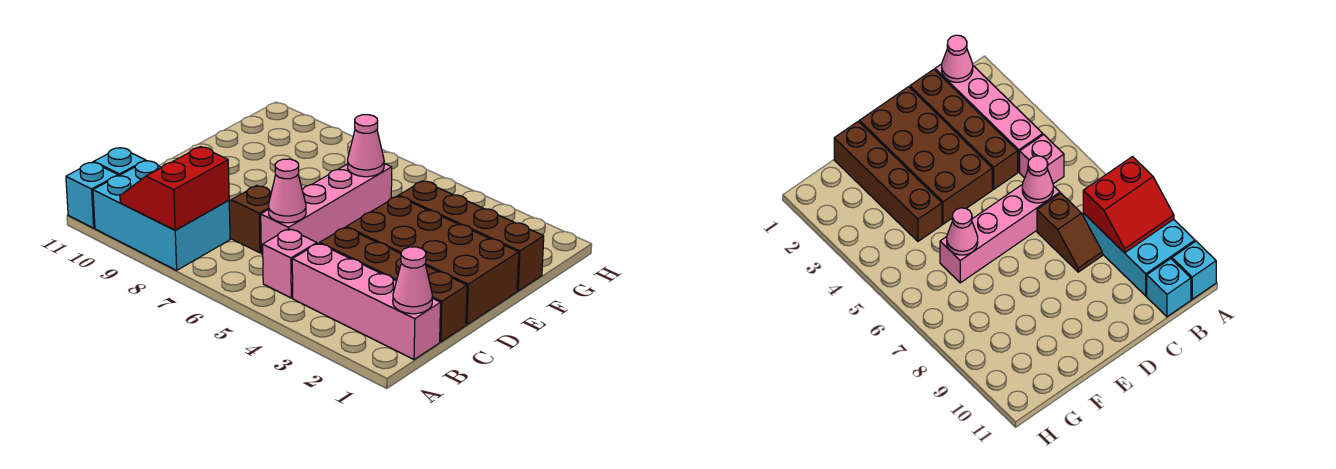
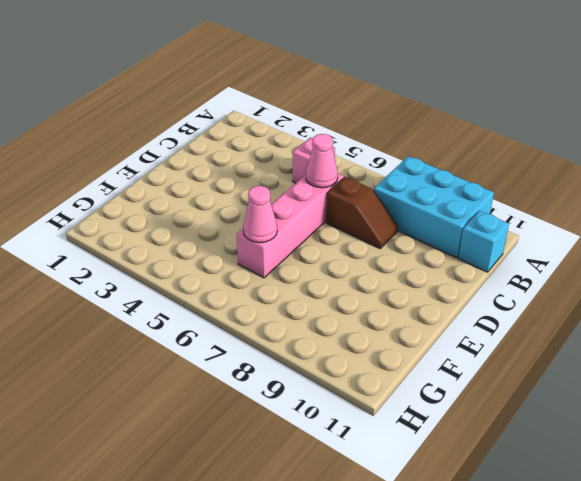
none -> cyan brick A11 level 1
none -> pink brick B1:B4 level 1
none -> brown brick C1:C4 level 1

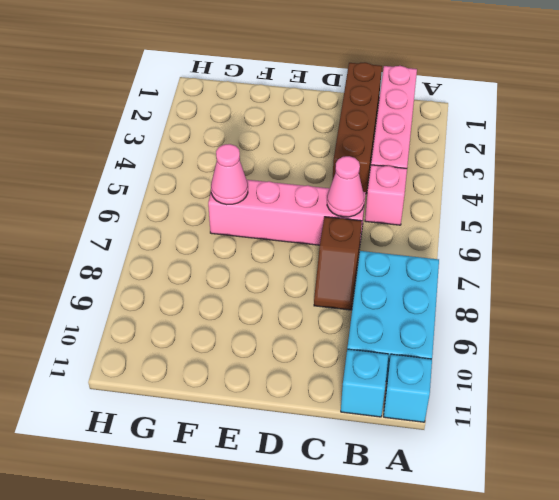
none -> brown brick D1:E4 level 1
none -> brown brick F1:F4 level 1
none -> red slope A8:B9 level 2 top 8

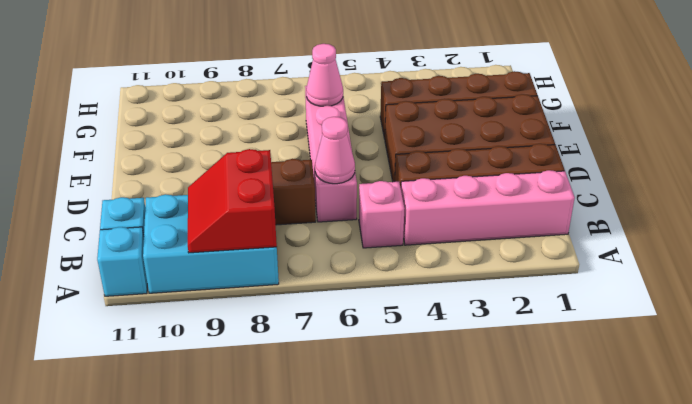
none -> pink cone B1 level 2

